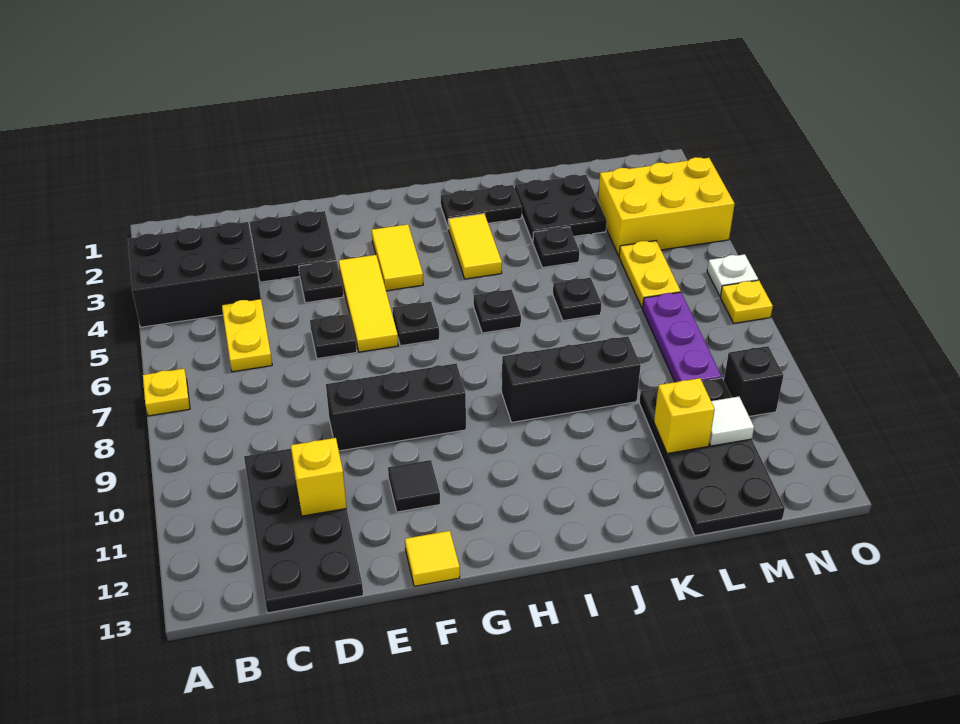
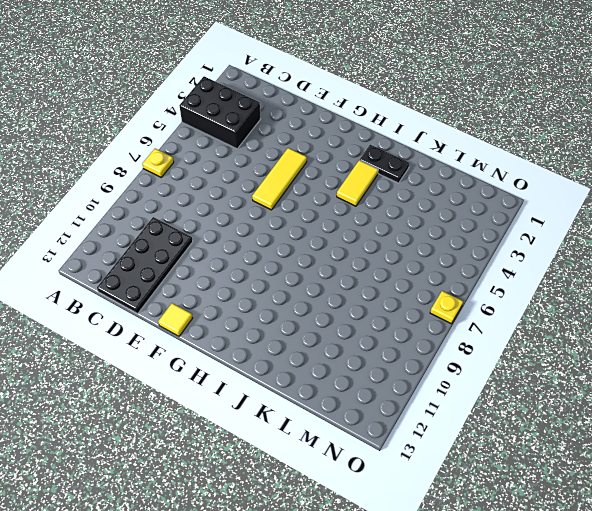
none -> yellow plate C5:C6 level 1
none -> black plate D2:E3 level 1
none -> black plate E4 level 1
none -> black plate E6 level 1

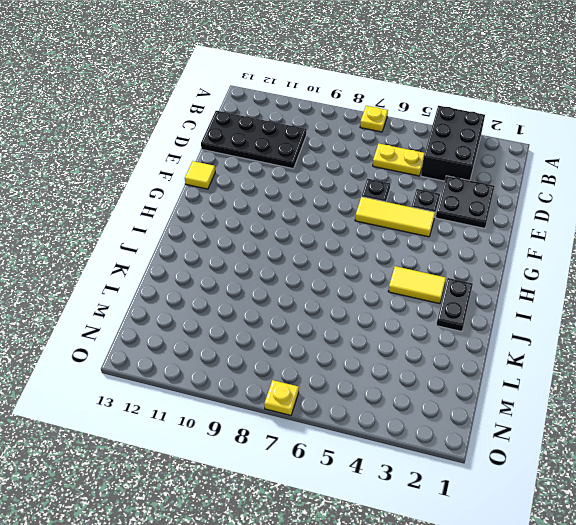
none -> black brick E9:G9 level 1
none -> black tile F11 level 1
none -> yellow tile G3:G4 level 1
none -> black plate G6 level 1

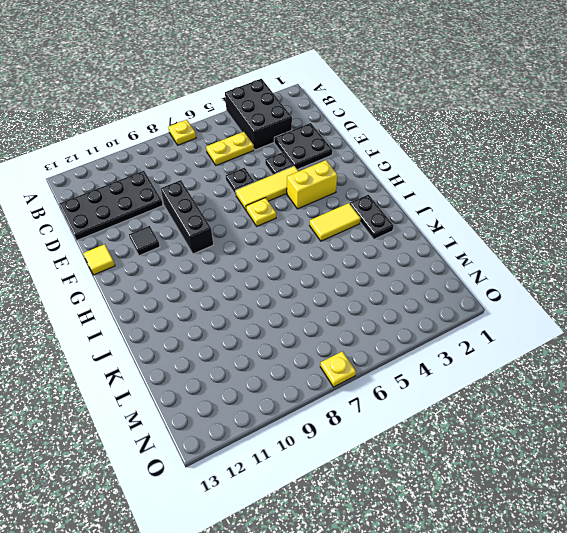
yellow brick G3:G4 level 1 -> yellow tile G3:G4 level 1
yellow plate G6 level 1 -> black plate G6 level 1
none -> black plate I6 level 1
none -> black brick I9:K9 level 1
none -> black plate K2:L3 level 1
none -> black plate K4 level 1

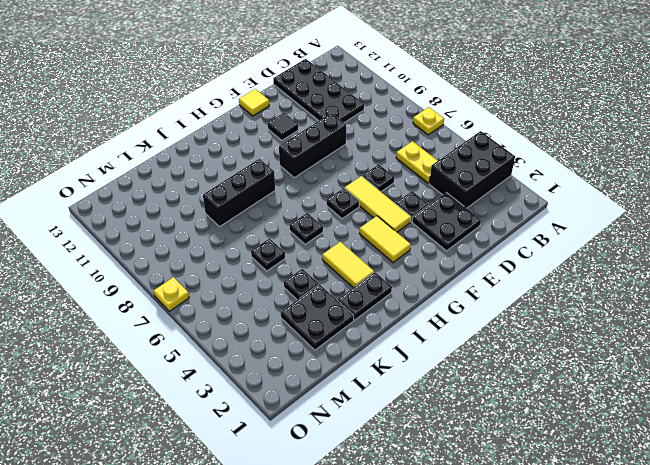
none -> black plate L10:M13 level 1
none -> yellow brick M3:O4 level 1
none -> yellow plate M5:M6 level 1
none -> purple plate M7:M9 level 1

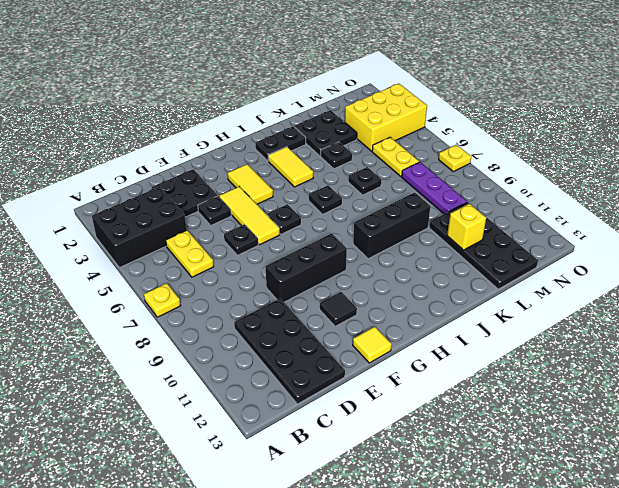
none -> black brick N10 level 1
none -> white plate O6 level 1
none -> yellow brick D11 level 2
none -> white tile M11 level 2

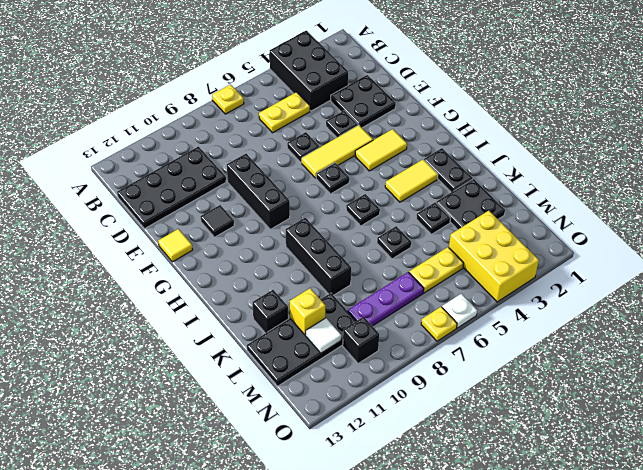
black brick K12 level 1 -> none
none -> yellow brick D11 level 2

